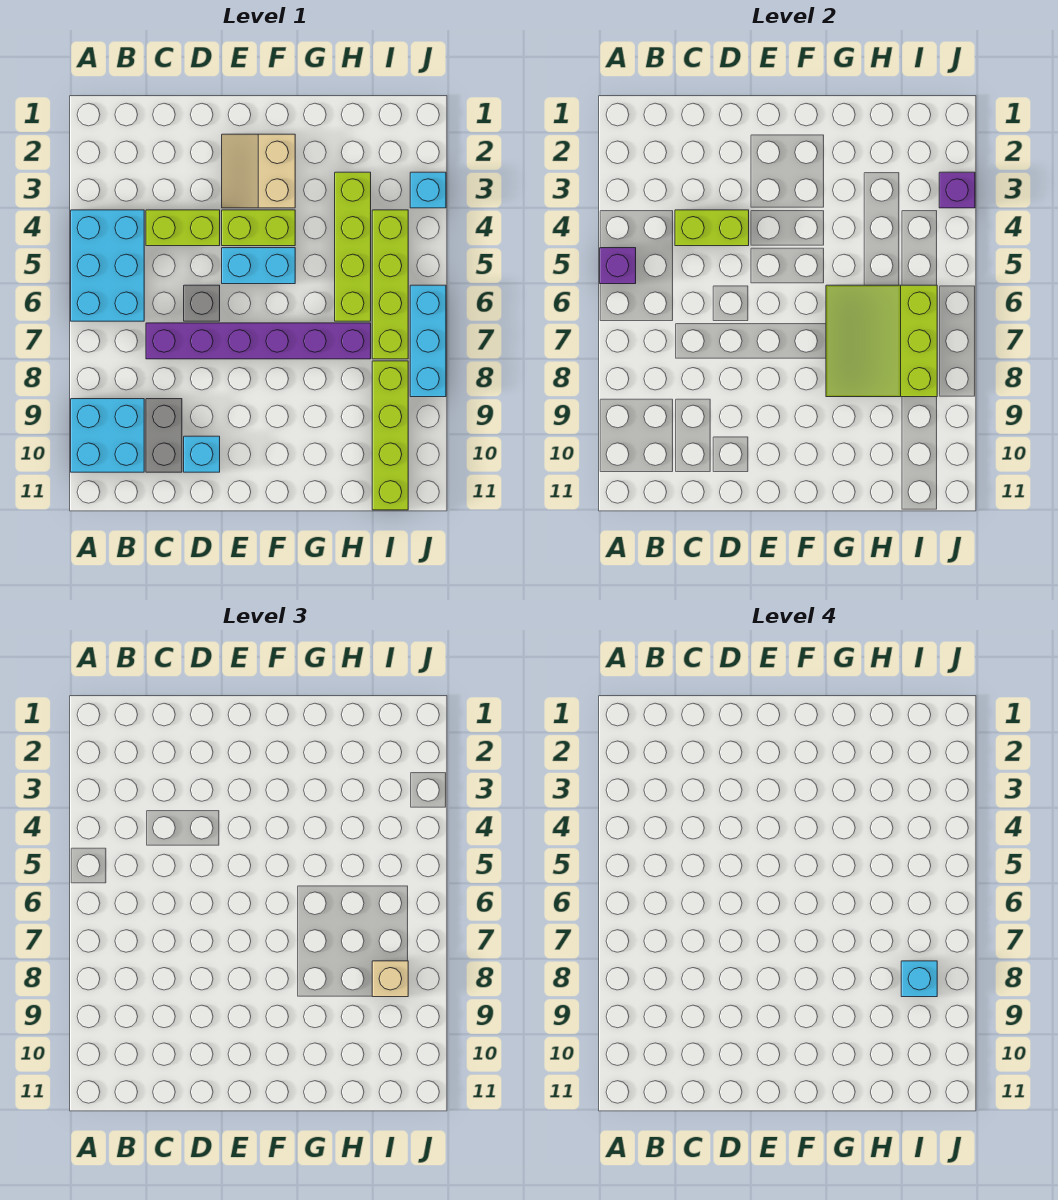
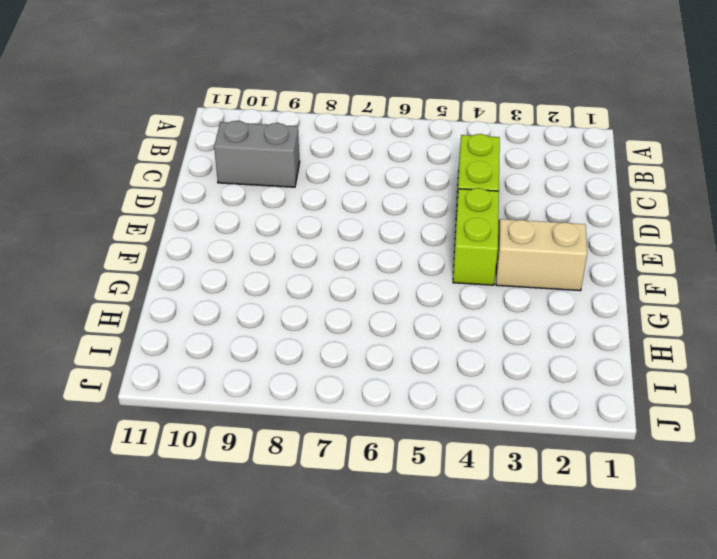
none -> cyan brick A4:B6 level 1
none -> cyan brick A9:B10 level 1
none -> purple brick C7:H7 level 1

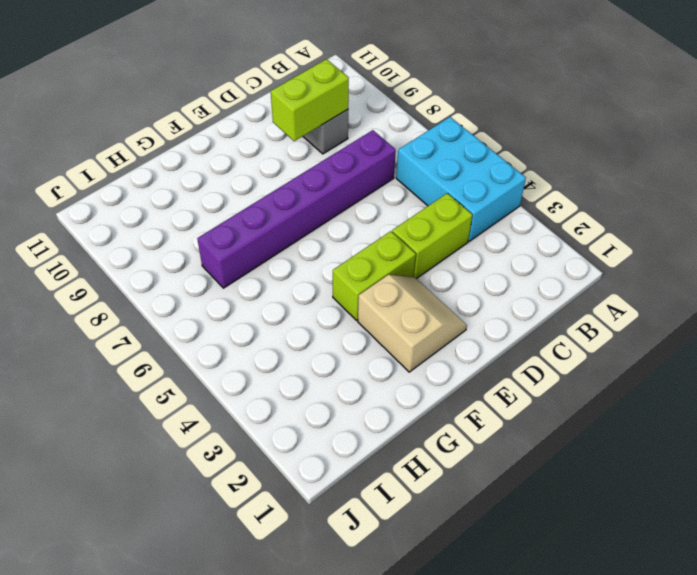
lime brick C9:D9 level 2 -> lime brick C4:D4 level 2
none -> cyan brick A9:B10 level 1
none -> grey brick D6 level 1
none -> cyan brick D10 level 1

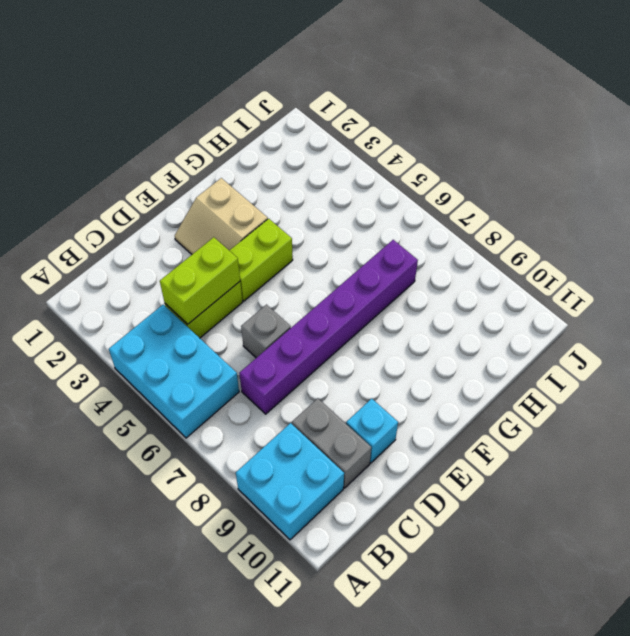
none -> cyan brick E5:F5 level 1
none -> lime brick H3:H6 level 1
none -> lime brick I4:I7 level 1

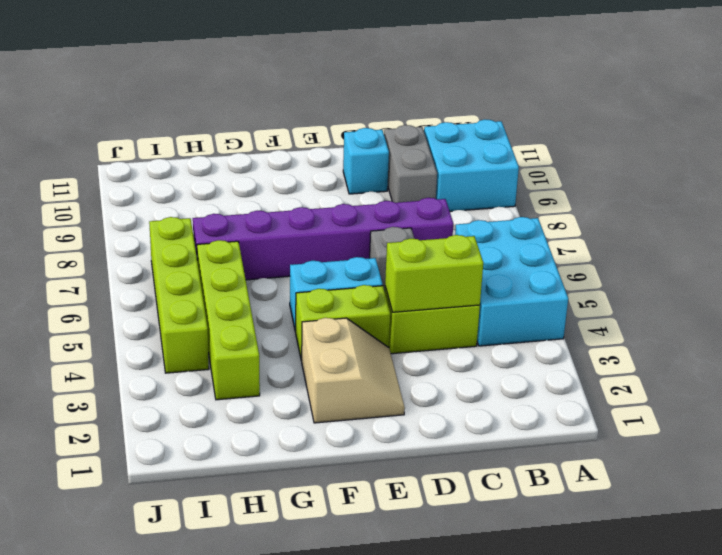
none -> lime brick I8:I11 level 1
none -> cyan brick J3 level 1
none -> cyan brick J6:J8 level 1

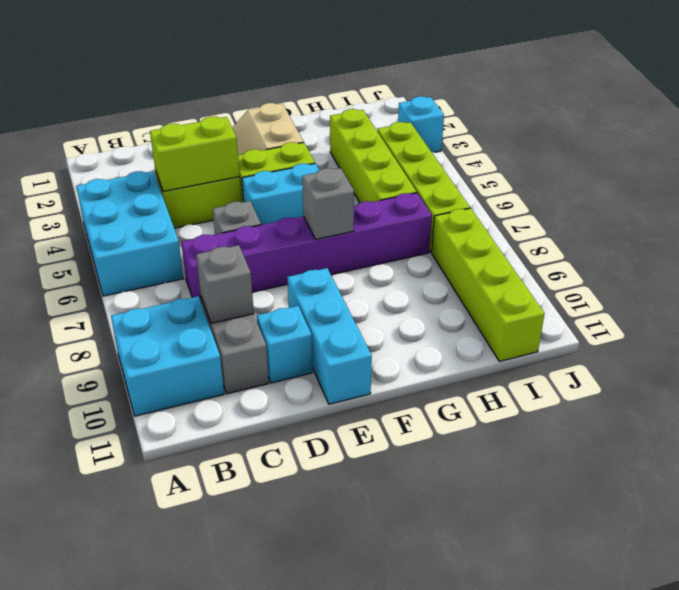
grey brick C9 level 2 -> none
cyan brick E9:E11 level 1 -> cyan brick J6:J8 level 1
grey brick F7 level 2 -> none
none -> purple brick A5 level 2
none -> lime slope G6:I8 level 2 top I
none -> purple brick J3 level 2

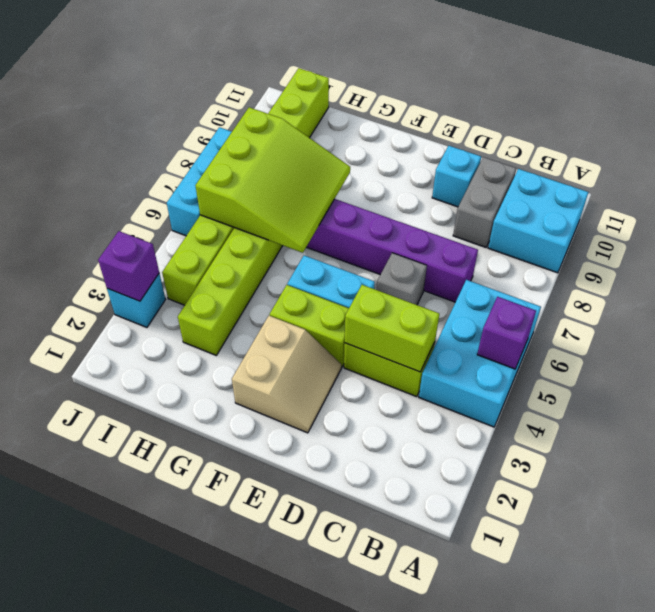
none -> tan brick I8 level 3
none -> cyan brick I8 level 4

